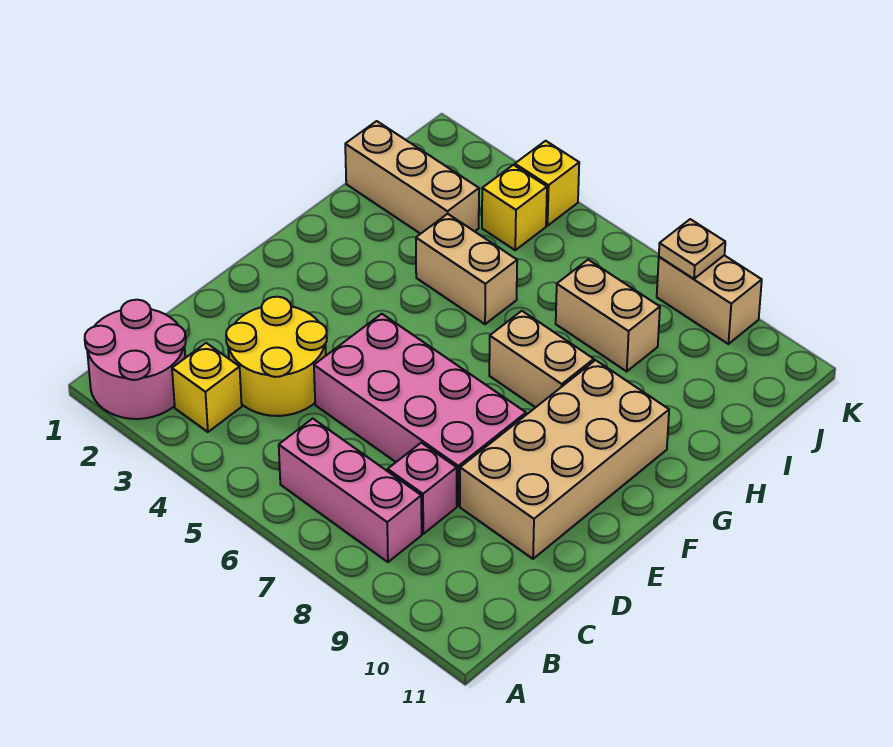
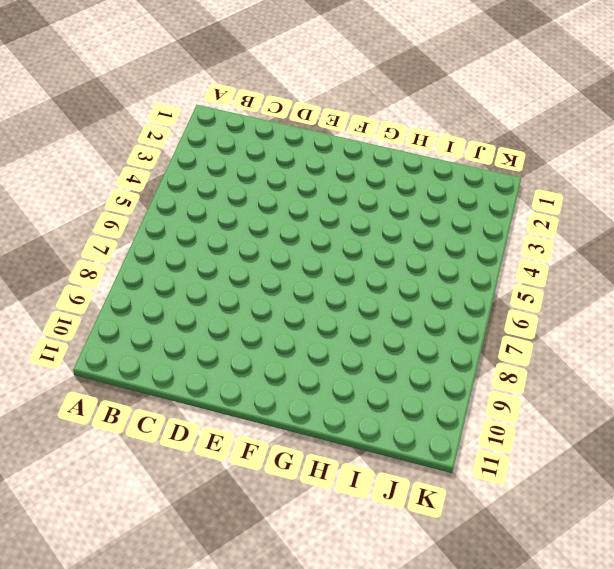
none -> pink round brick A1:B2 level 1
none -> yellow brick B3 level 1
none -> pink brick B6:B8 level 1

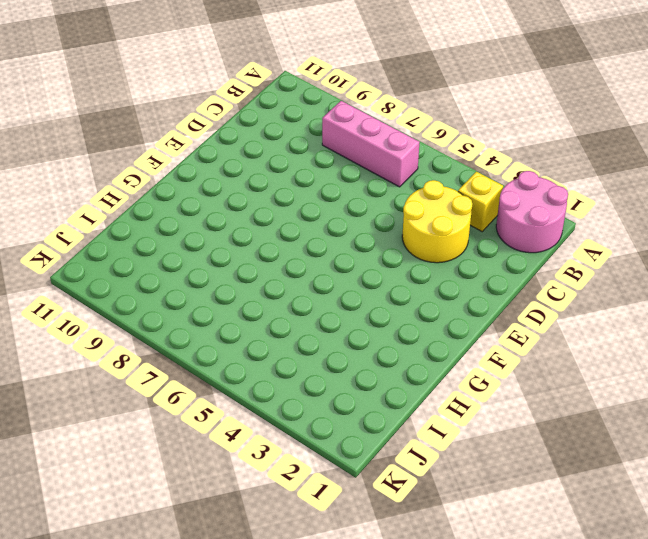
none -> pink brick C8 level 1
none -> pink brick D5:E8 level 1
none -> tan brick D9:G10 level 1

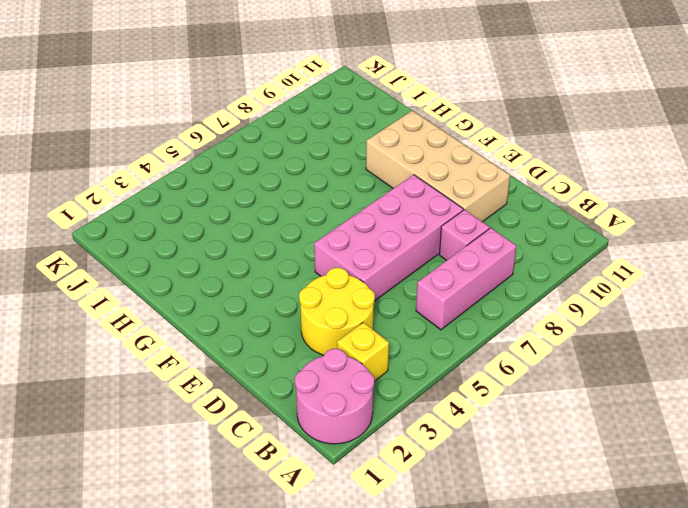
none -> tan brick G7:G8 level 1
none -> tan brick H4:H5 level 1
none -> tan brick I1:I3 level 1

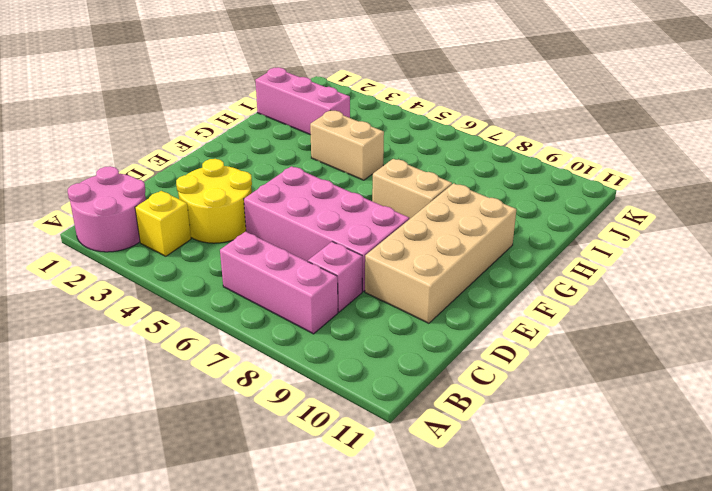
pink brick I1:I3 level 1 -> tan brick I1:I3 level 1
none -> tan brick I7:I8 level 1
none -> yellow brick J4 level 1
none -> yellow brick K4 level 1

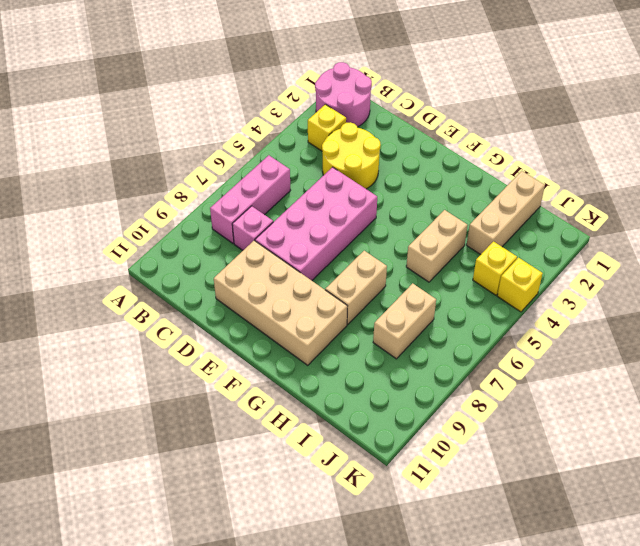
none -> tan brick K8:K9 level 1
none -> tan plate K8 level 2

